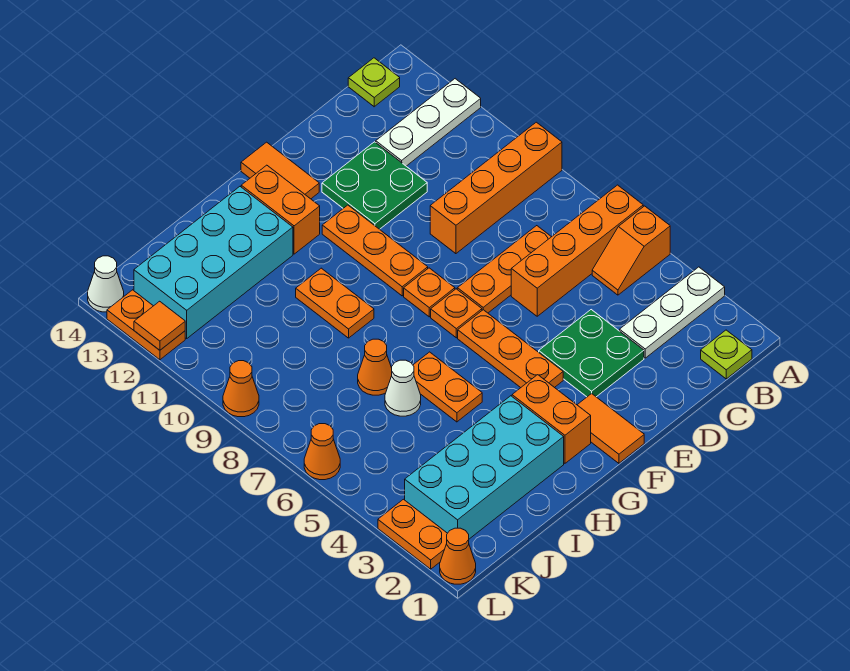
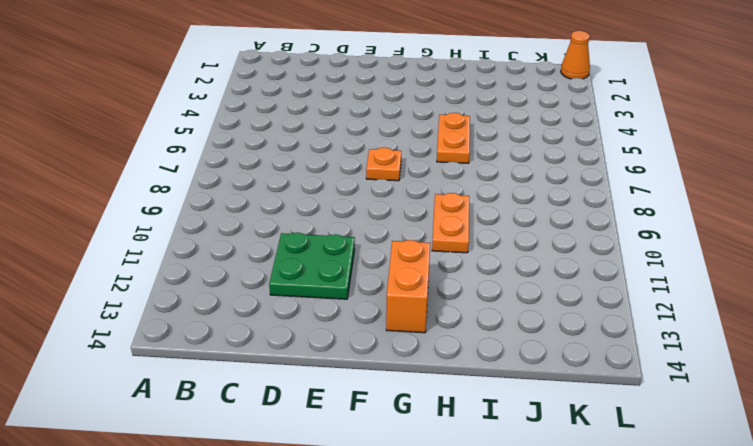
none -> white plate A3:C3 level 1
none -> orange slope A5:B5 level 1 top A
none -> orange brick A6:D6 level 1
none -> orange brick A9:D9 level 1

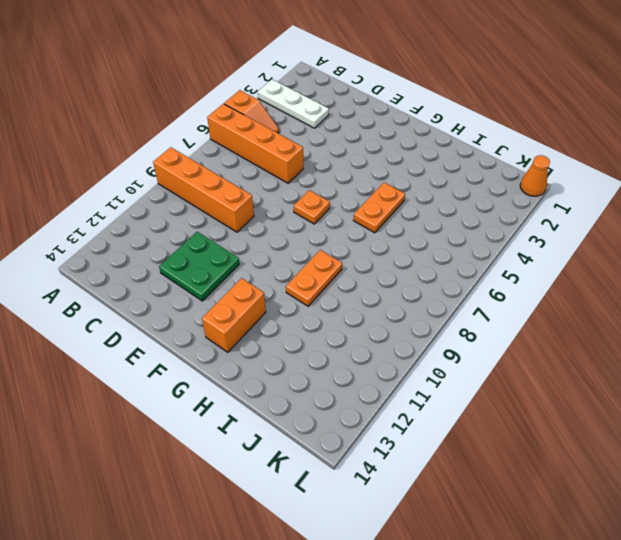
none -> white plate A12:C12 level 1
none -> lime plate B1 level 1
none -> lime plate B14 level 1
none -> orange plate C7:E7 level 1

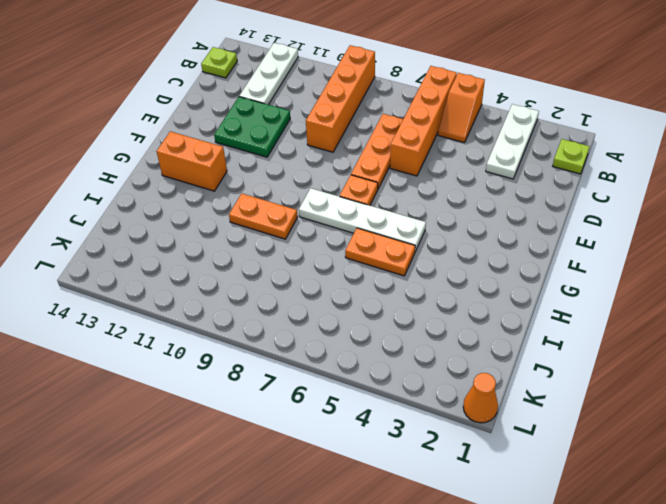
white plate G5:G8 level 1 -> none
none -> green plate D3:E4 level 1
none -> orange tile F1:F2 level 1
none -> orange plate F4:F6 level 1
none -> orange plate F8 level 1

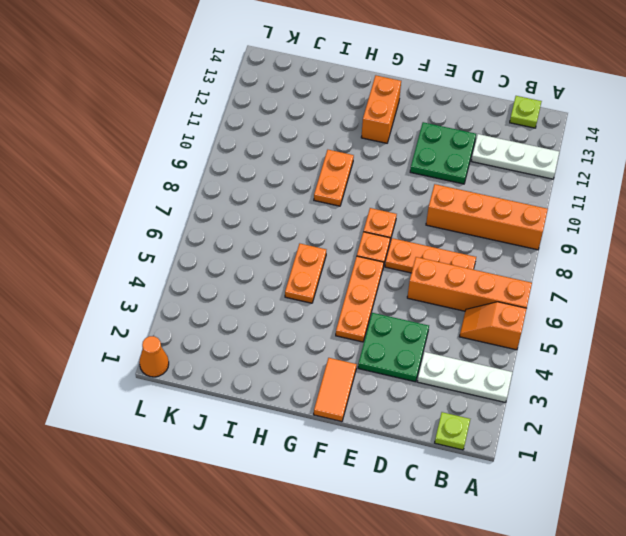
none -> orange plate F9:F11 level 1
none -> orange tile F13:F14 level 1
none -> orange brick G2:G3 level 1
none -> cyan brick H2:K3 level 1

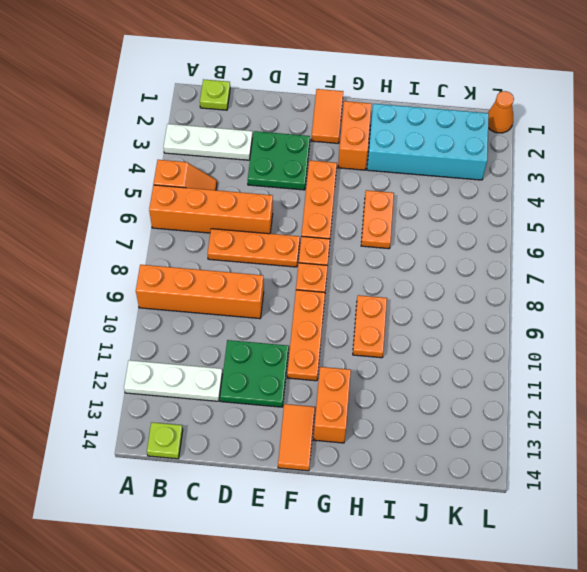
none -> cyan brick H12:K13 level 1
none -> white cone I6 level 1
none -> orange cone I7 level 1
none -> orange plate L2:L3 level 1

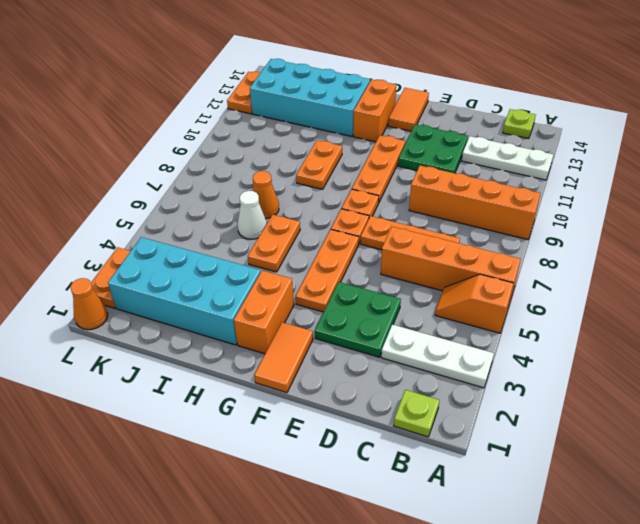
none -> orange cone L6 level 1
none -> orange cone L9 level 1
none -> white cone L14 level 1
none -> orange tile L12 level 2

